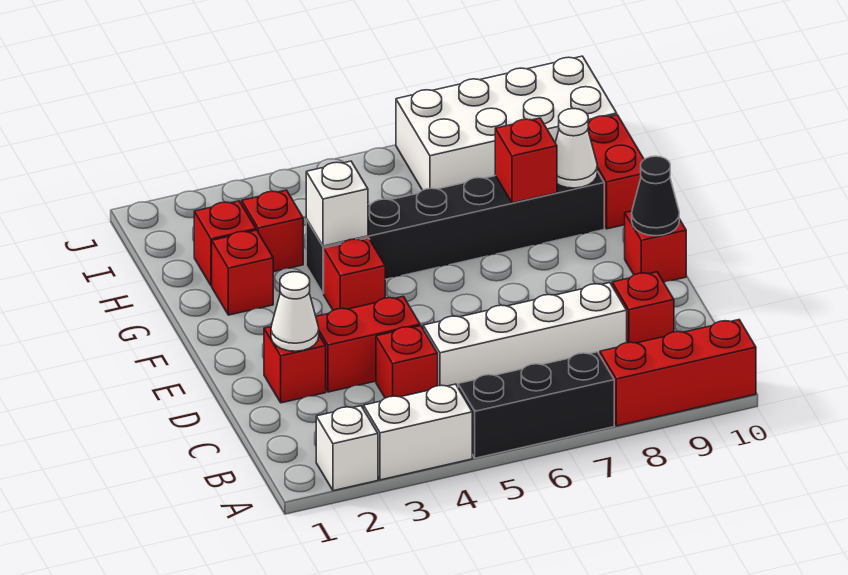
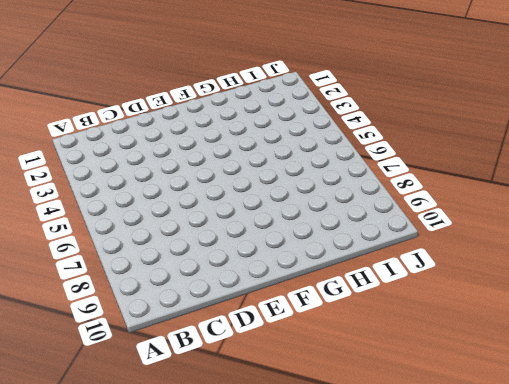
none -> white brick A2 level 1
none -> white brick A3:A4 level 1
none -> black brick A5:A7 level 1

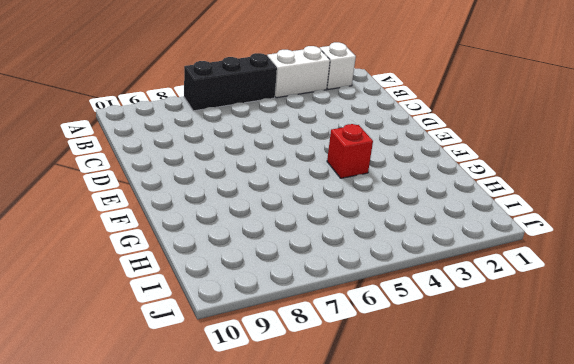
none -> red brick A8:A10 level 1
none -> red brick C4 level 1
none -> white brick C5:C8 level 1

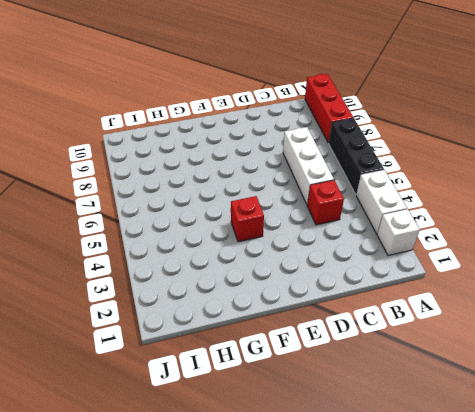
white brick C5:C7 level 1 -> white brick C5:C8 level 1
none -> red brick C9 level 1
none -> red brick D2 level 1
none -> red brick D3:D4 level 1

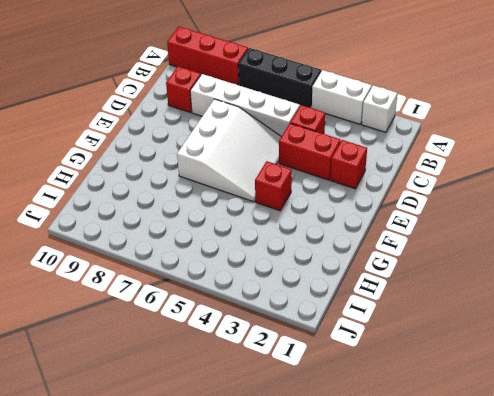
white slope D5:F7 level 1 top 7 -> none
none -> red brick E10 level 1
none -> red brick G2 level 1
none -> black brick G4:G9 level 1

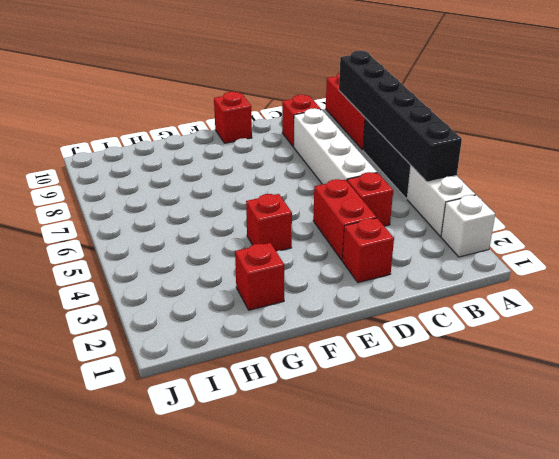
black brick A4:A9 level 2 -> black brick G4:G9 level 1
none -> red brick G10:H10 level 1
none -> red brick H2 level 1
none -> red brick H3 level 1

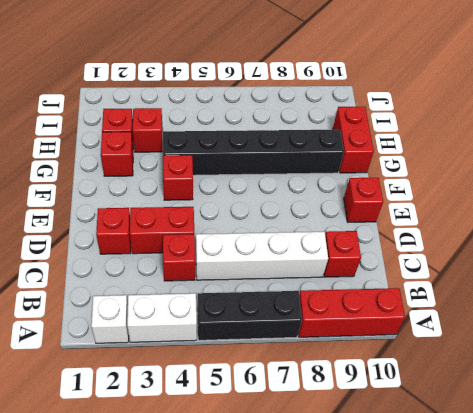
none -> white brick I7:J10 level 1
none -> white cone D2 level 2
none -> black cone E10 level 2

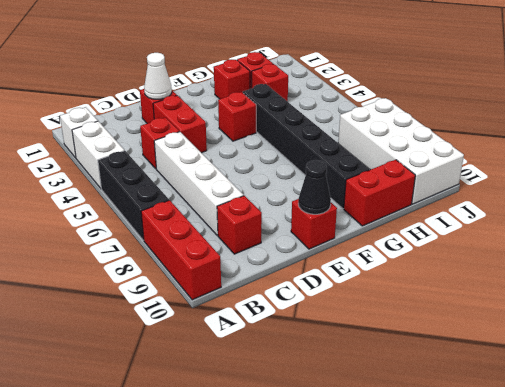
none -> white brick G4 level 2
none -> red brick G8 level 2
none -> white cone G9 level 2

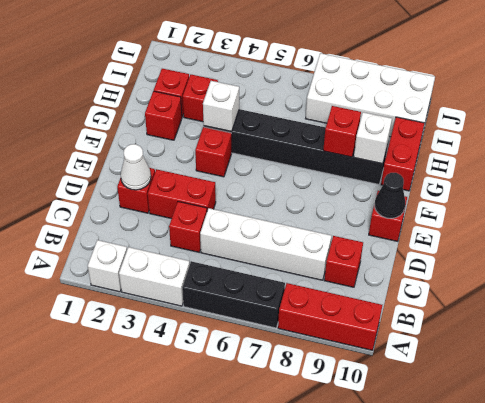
white brick G9 level 2 -> white cone G9 level 2

